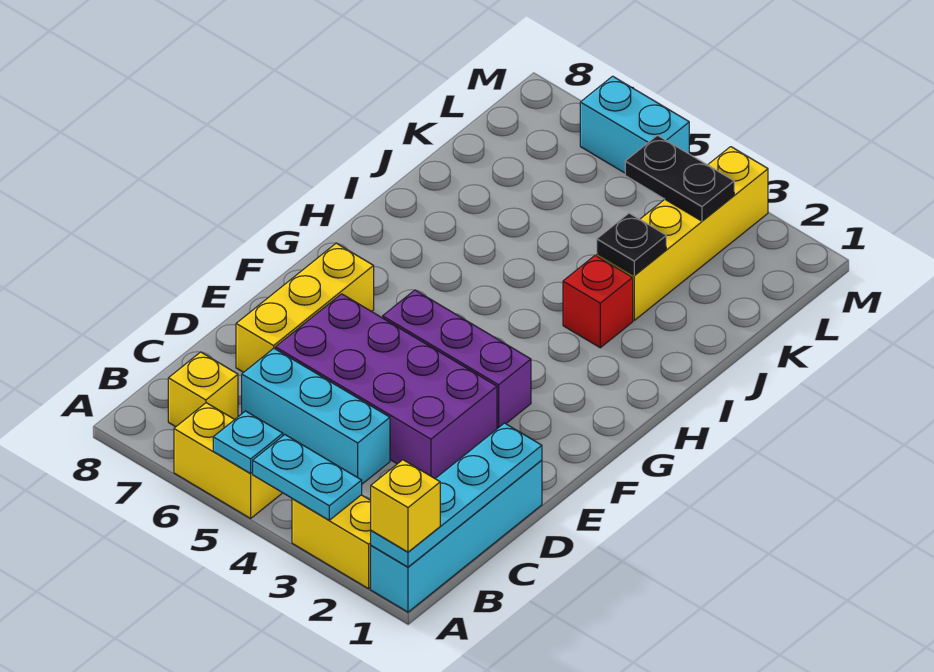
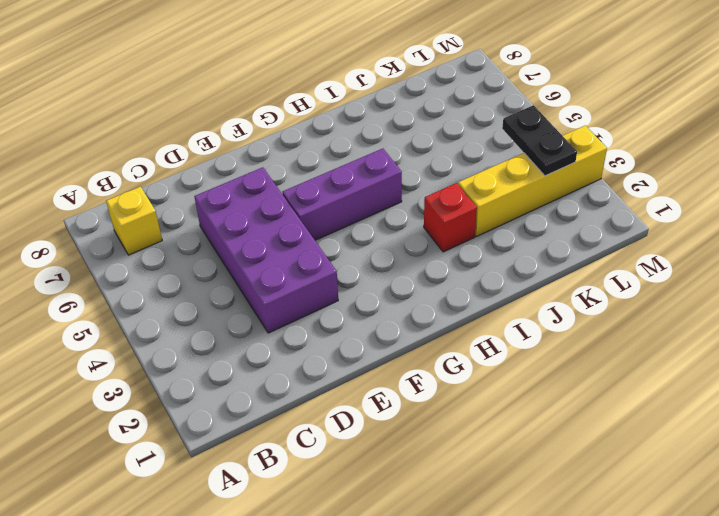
purple brick F5:H5 level 1 -> purple brick F3:F5 level 1
none -> cyan brick A1:D1 level 1
none -> yellow brick A2:A3 level 1
none -> yellow brick A5:A6 level 1

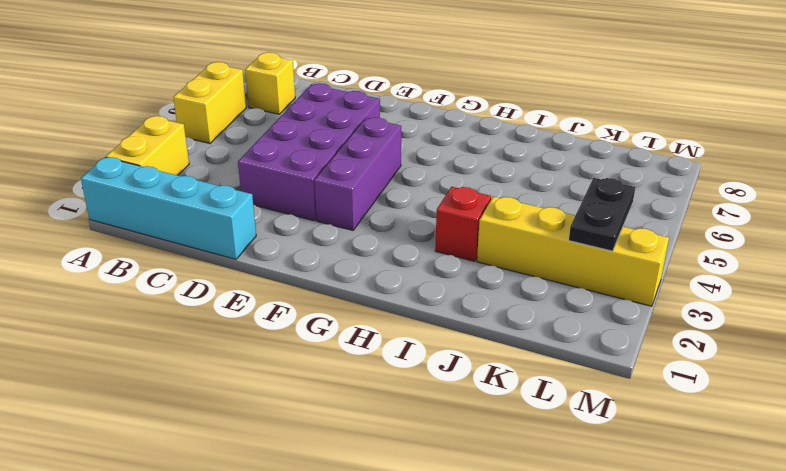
none -> cyan brick C4:C6 level 1
none -> yellow brick D7:F7 level 1
none -> cyan brick M5:M6 level 1

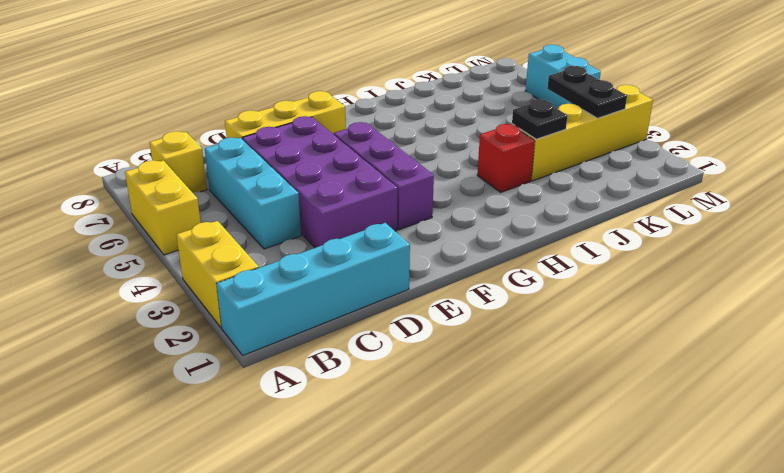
none -> cyan plate A1:D1 level 2
none -> cyan plate A3:A4 level 2
none -> cyan plate A5 level 2

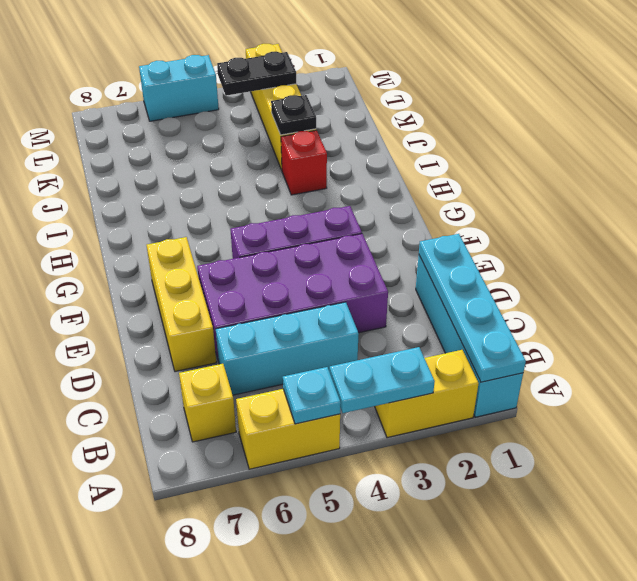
none -> yellow brick A1 level 3

